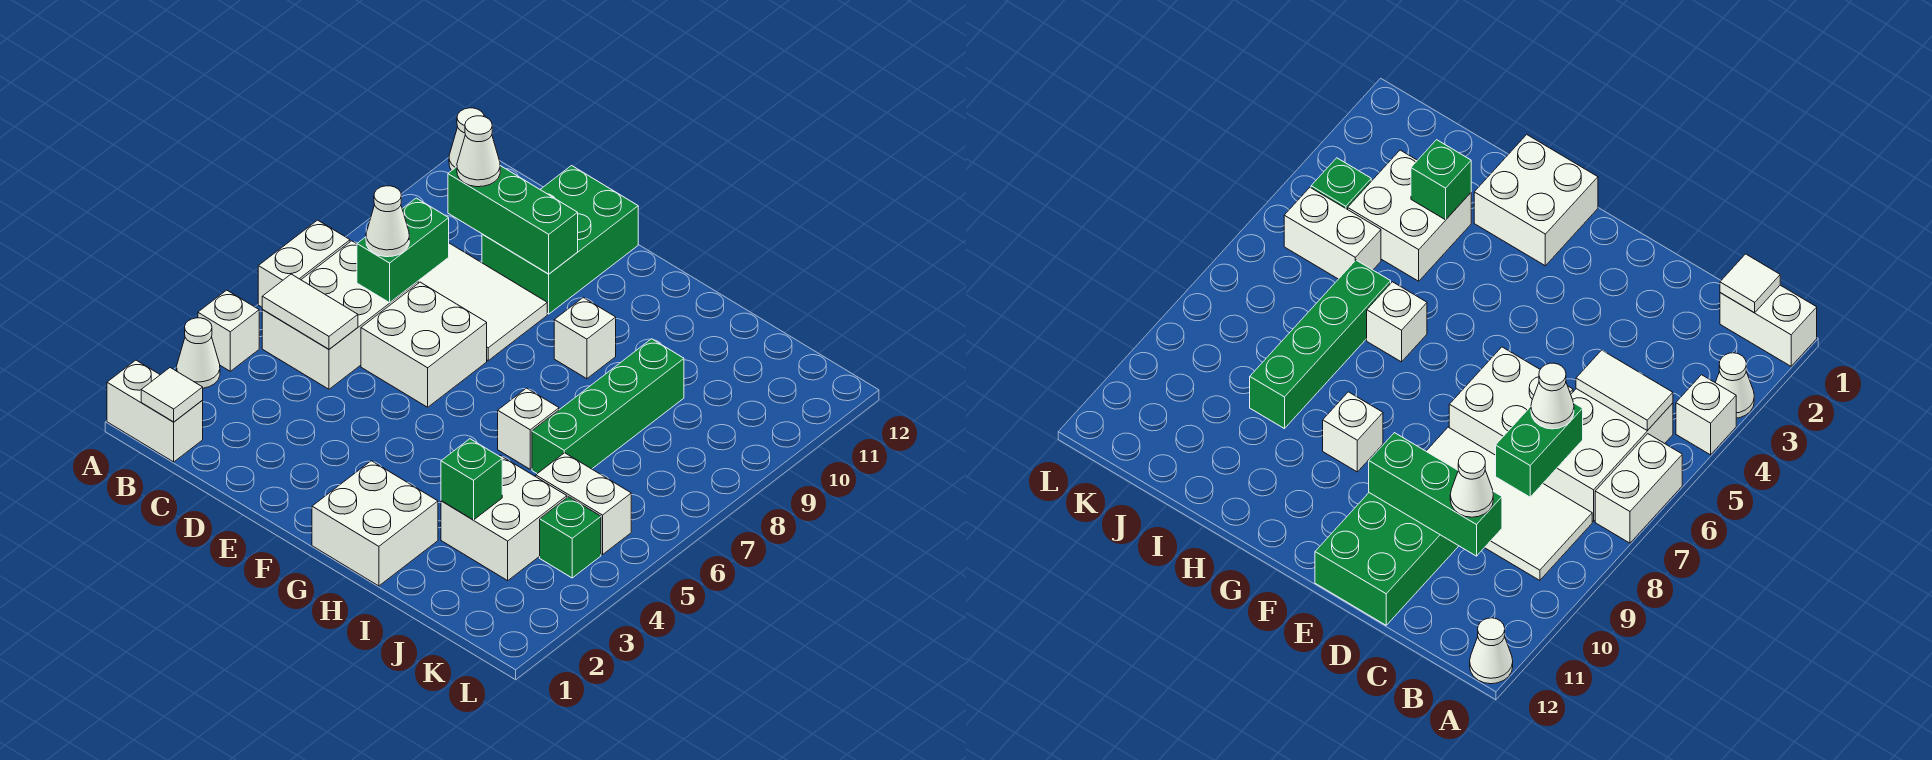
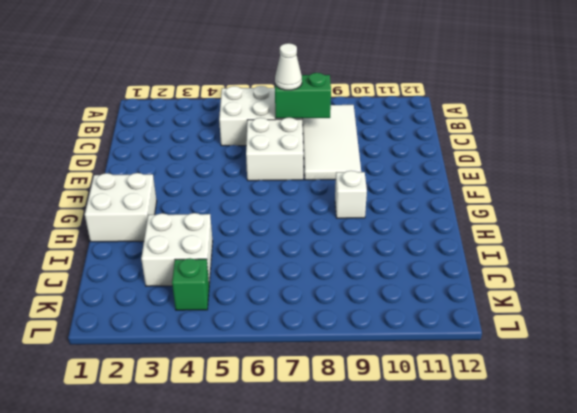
none -> white brick A1:B1 level 1
none -> white cone A3 level 1
none -> white brick A4 level 1

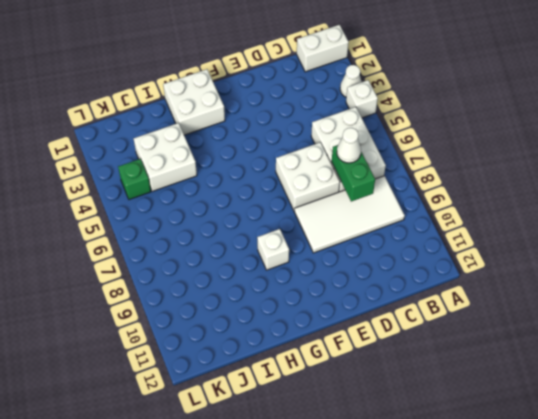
none -> white brick A6:A7 level 1
none -> white cone A12 level 1
none -> green brick D10:E12 level 1

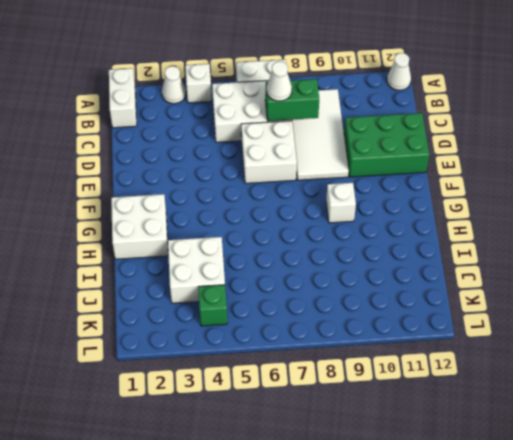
none -> white brick H6 level 1
none -> green brick I6:I9 level 1
none -> white brick J5:K5 level 1

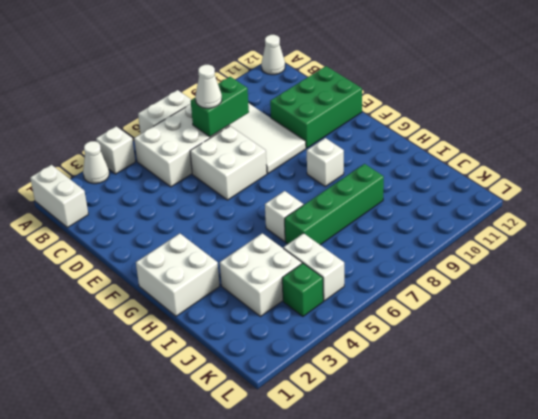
none -> white tile B1 level 2
none -> white tile B5:C5 level 2
none -> green brick C10:E10 level 2

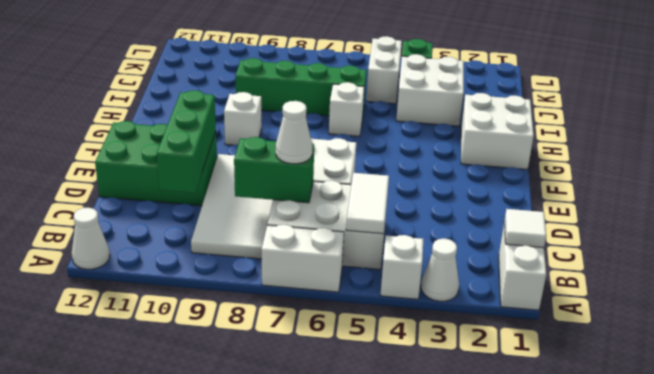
none -> green brick I3 level 2
none -> white cone C10 level 3

